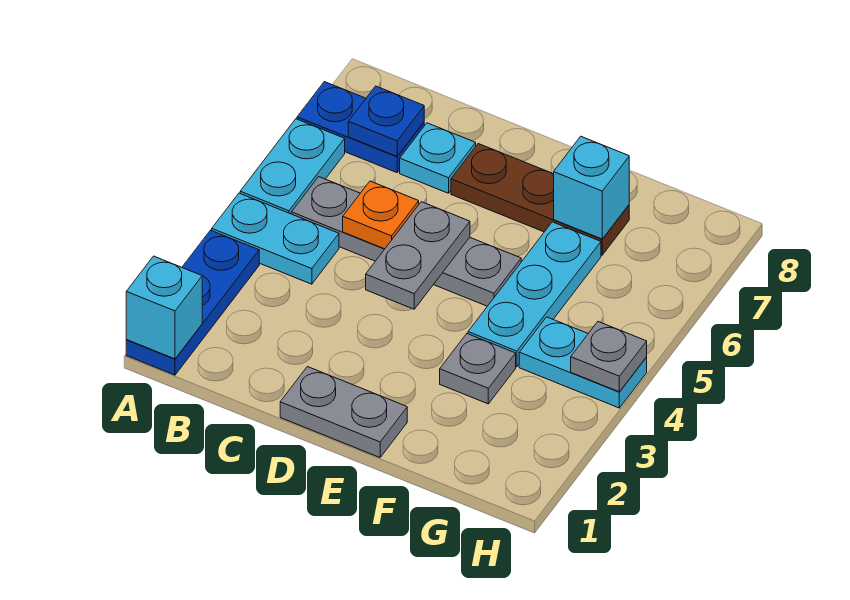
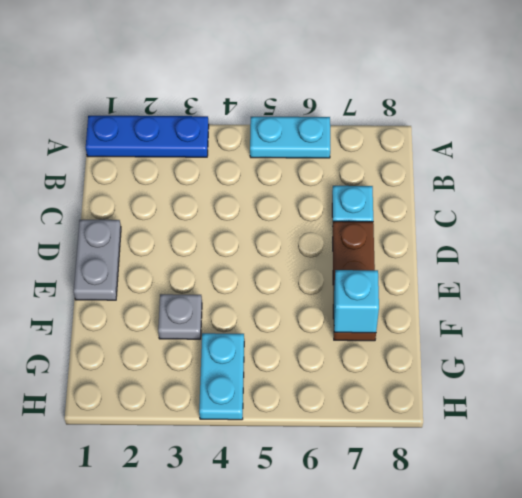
none -> cyan plate A4:B4 level 1
none -> blue plate A7:B7 level 1
none -> grey plate B5:E5 level 1

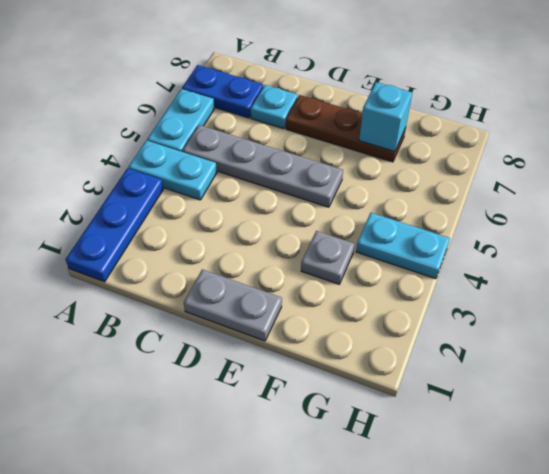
none -> cyan plate F4:F6 level 1
none -> cyan brick A1 level 2
none -> blue plate B7 level 2

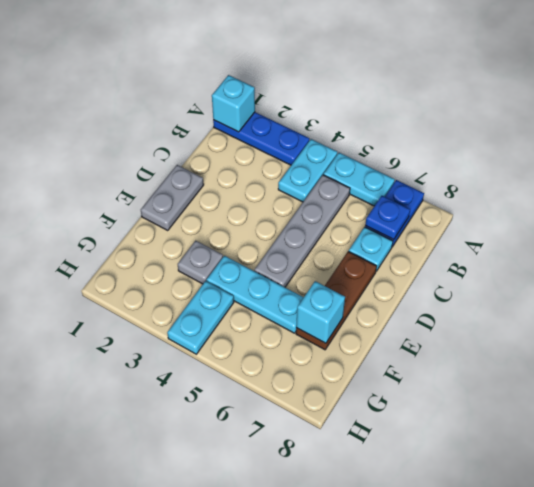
none -> orange plate C5 level 2
none -> grey plate D4:D5 level 2
none -> grey plate H4 level 2

